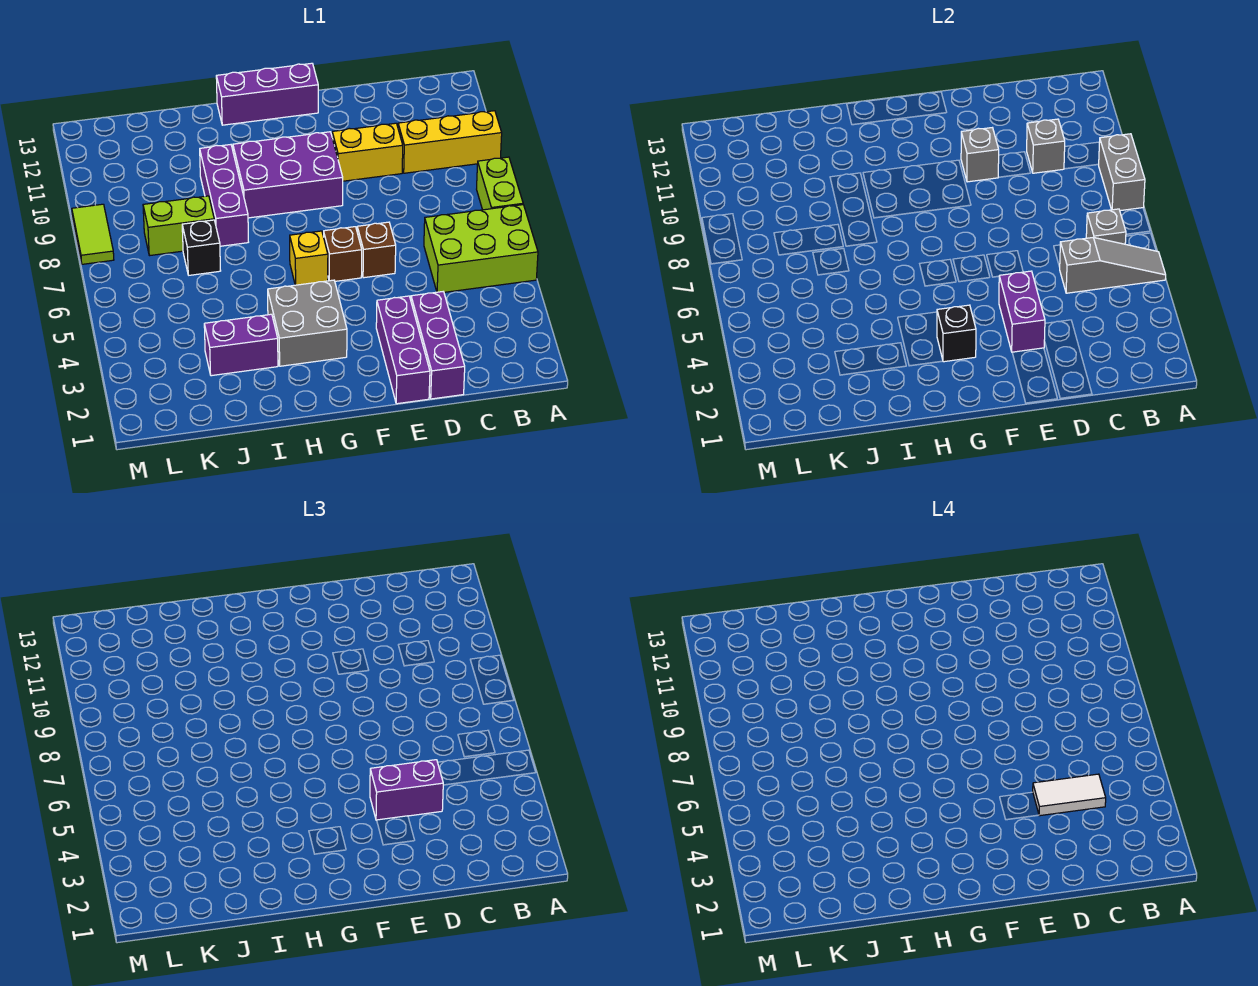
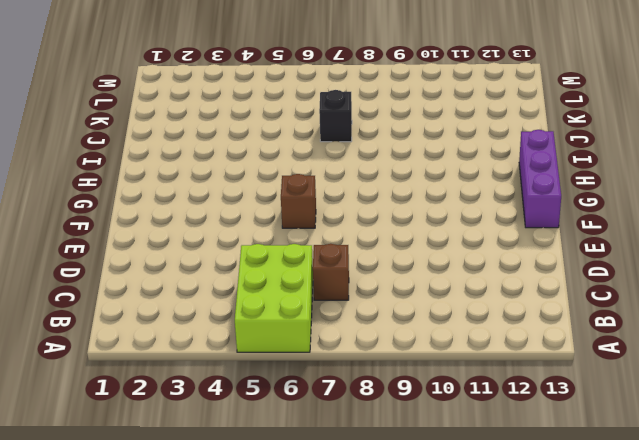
brown brick C7 level 1 -> brown brick E6 level 1
none -> lime brick A7:A8 level 1
none -> yellow brick A10:C10 level 1
none -> purple brick D1:D3 level 1

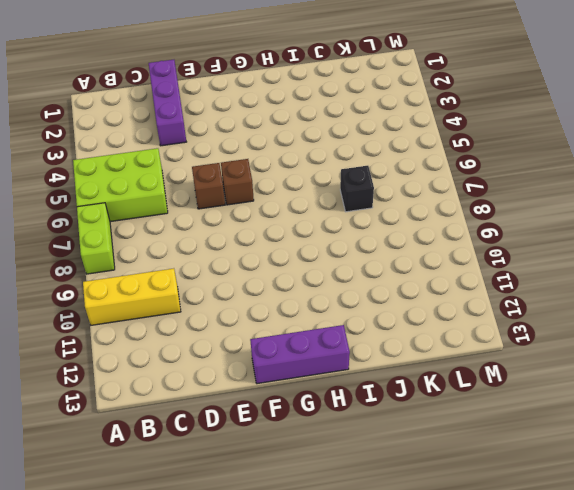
none -> yellow brick D10:E10 level 1
none -> purple brick E1:E3 level 1
none -> purple brick F9:H10 level 1

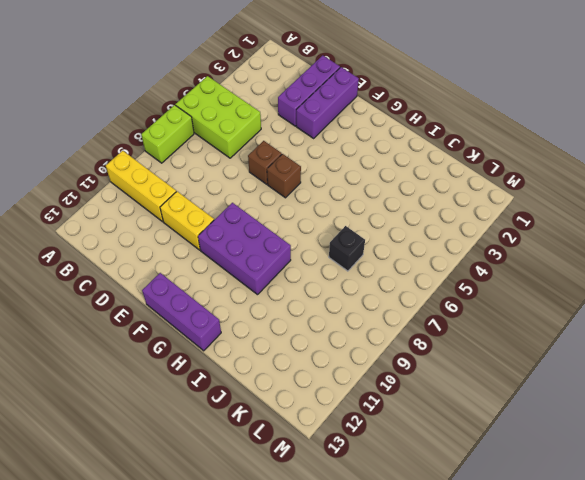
none -> grey brick G3:H4 level 1
none -> yellow brick G6 level 1
none -> purple brick I3:J3 level 1

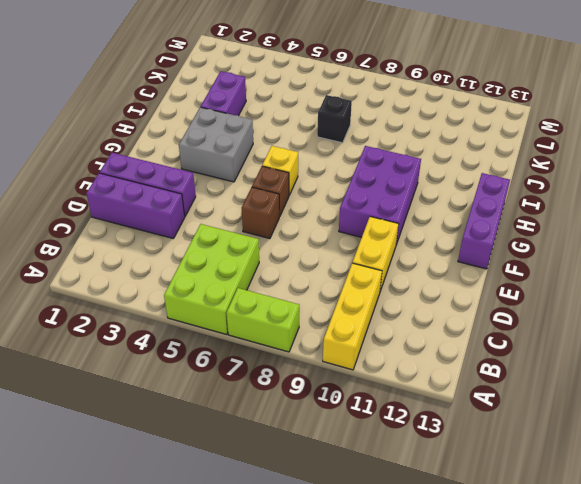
none -> purple brick I8:I10 level 1
none -> lime brick J8:K8 level 1
none -> lime tile M8:M9 level 1

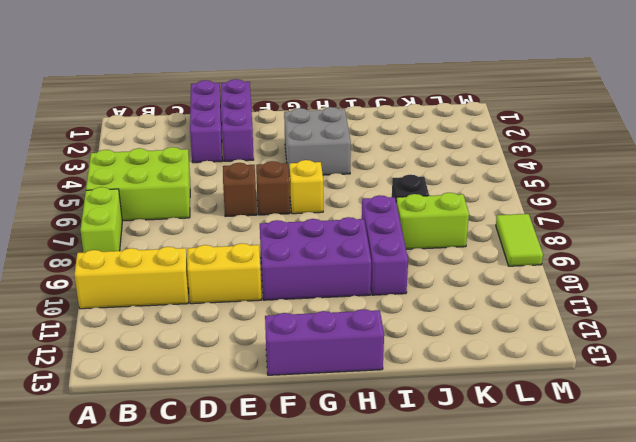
none -> purple brick I3:J3 level 1
none -> grey slope A5:C5 level 2 top C
none -> grey brick A8:A9 level 2

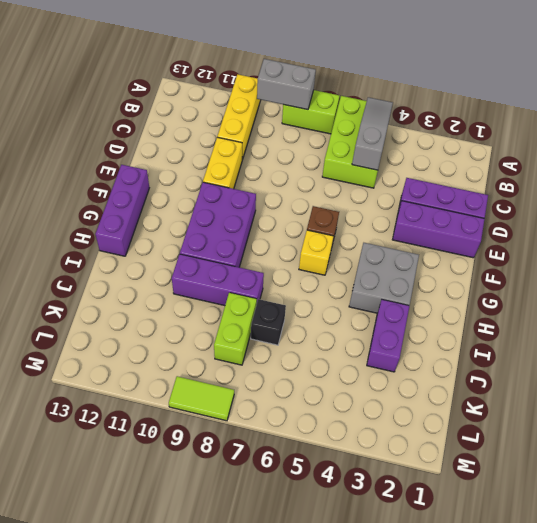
none -> brown brick E6 level 1
none -> grey brick B6 level 2
none -> grey brick C10 level 2

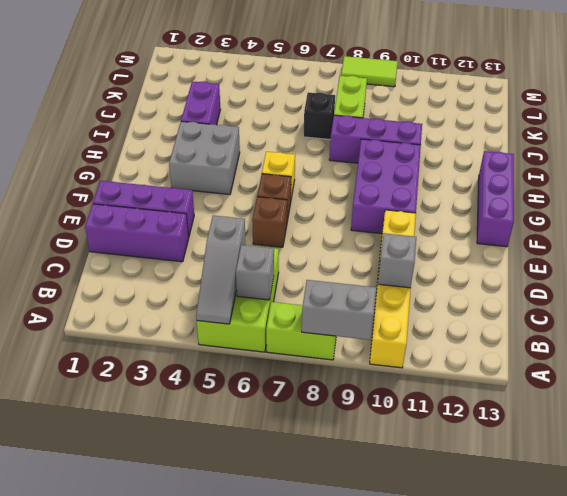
none -> purple brick E3:E4 level 2
none -> grey brick E10 level 2
none -> black brick G3 level 2

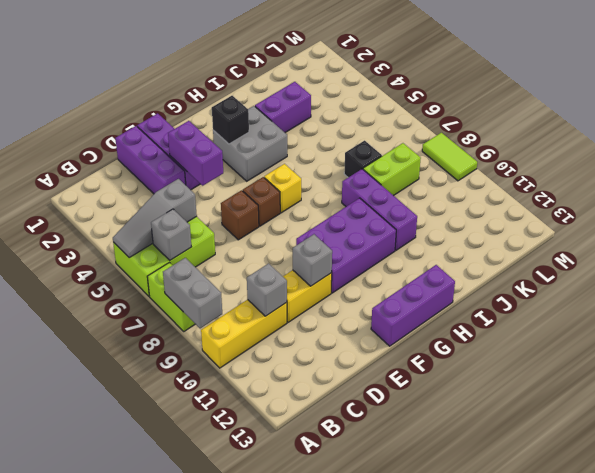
none -> purple brick D4:E4 level 3
none -> white tile C4:D4 level 4

